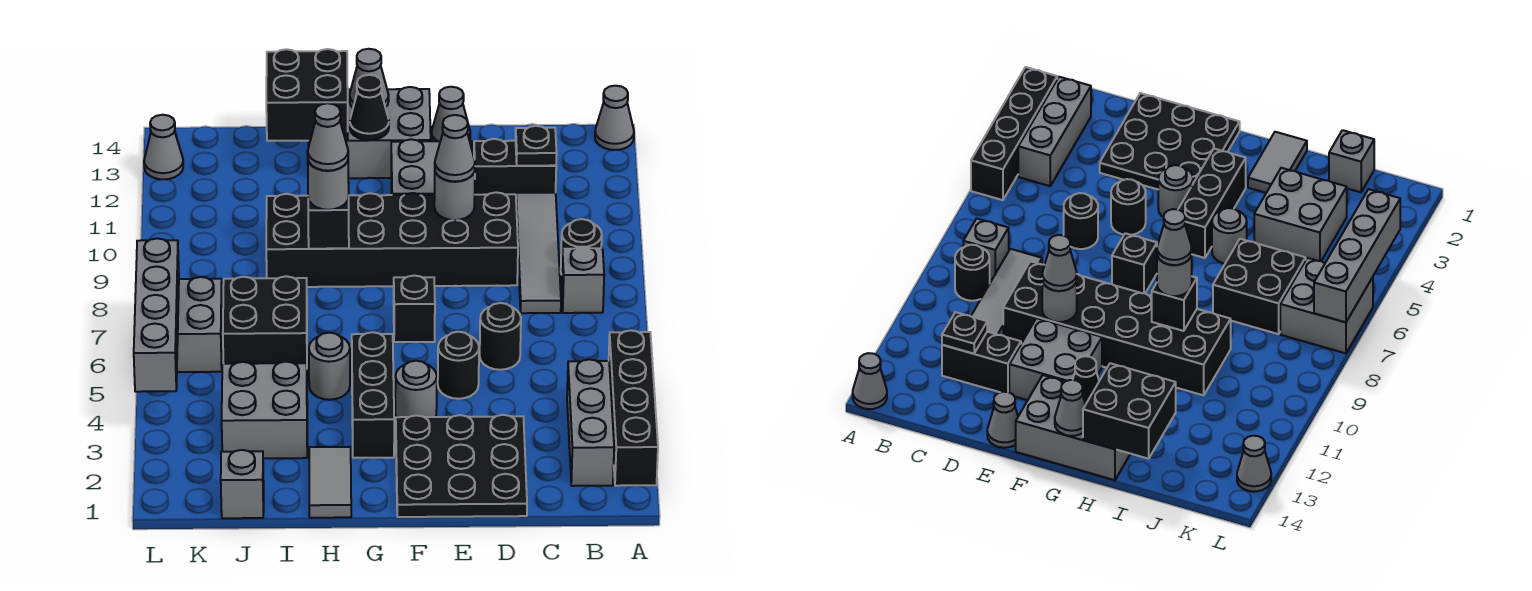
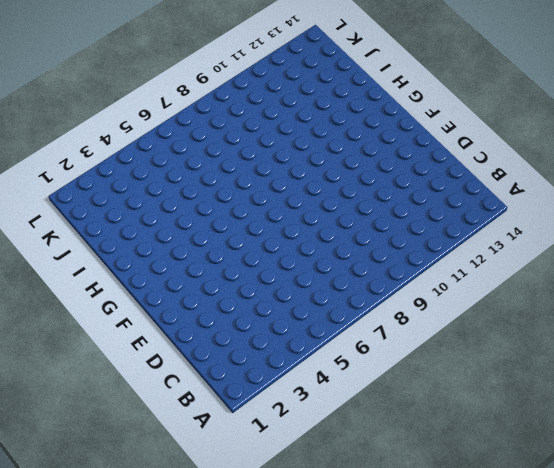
none -> black brick A2:A5 level 1
none -> grey cone A14 level 1
none -> grey brick B2:B4 level 1
none -> grey brick B8 level 1

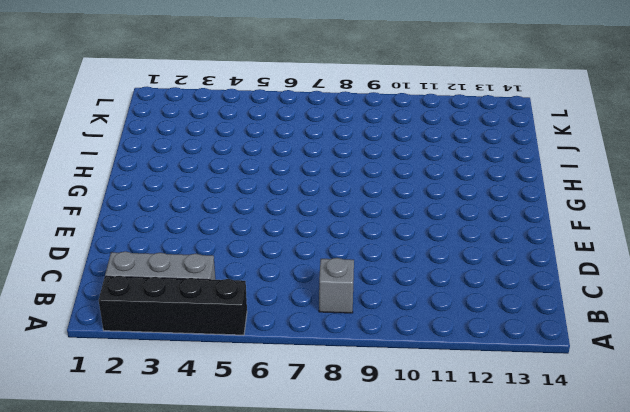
none -> grey cone A14 level 1
none -> black round brick B9 level 1
none -> grey tile C8:C11 level 1
none -> black brick C12:D12 level 1

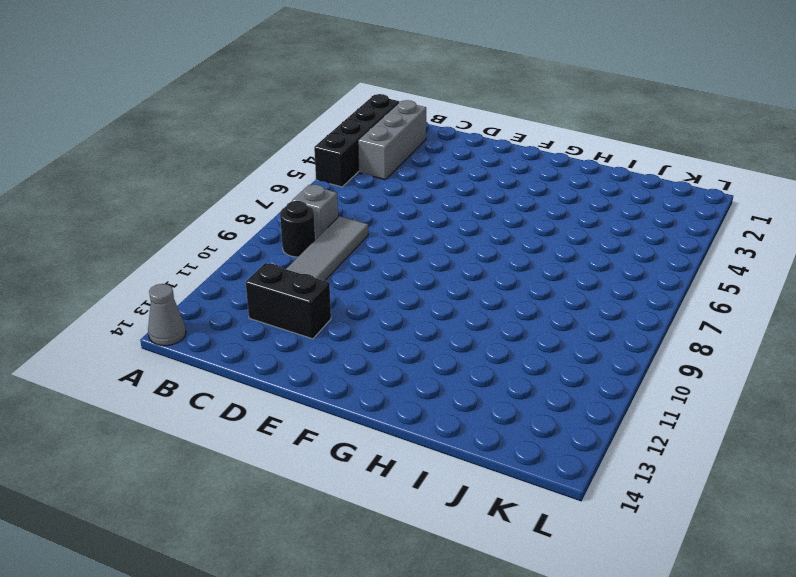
none -> black plate D1:F3 level 1
none -> black round brick D6 level 1
none -> black brick D9:I10 level 1
none -> black round brick E5 level 1

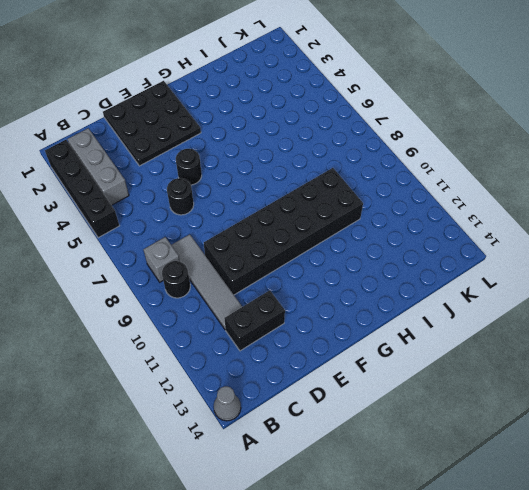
none -> grey brick E11:F12 level 1
none -> grey cone E14 level 1
none -> grey round brick F4 level 1
none -> black brick F7 level 1

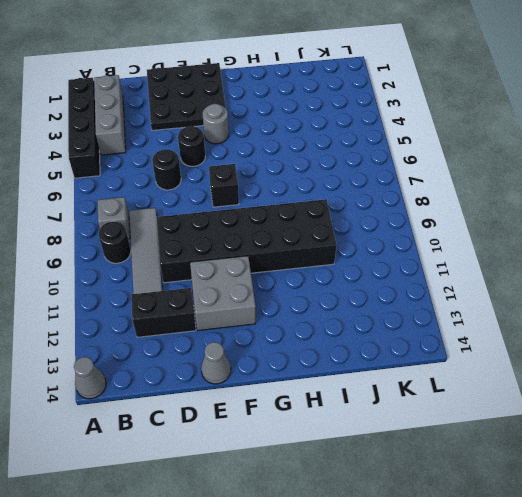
none -> grey brick F13:H14 level 1
none -> black brick G3:G5 level 1
none -> grey tile H1:H2 level 1
none -> grey round brick H5 level 1

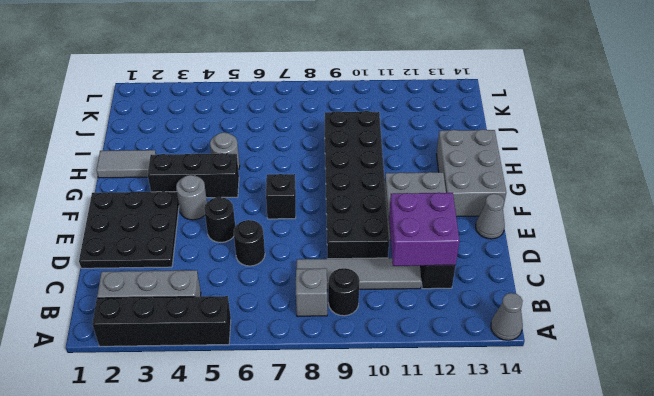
purple brick C11:D12 level 2 -> black plate C12 level 2
none -> grey brick I3:J4 level 1
none -> black brick I6:J7 level 1
none -> grey brick J1 level 1
none -> grey brick K6:L7 level 1

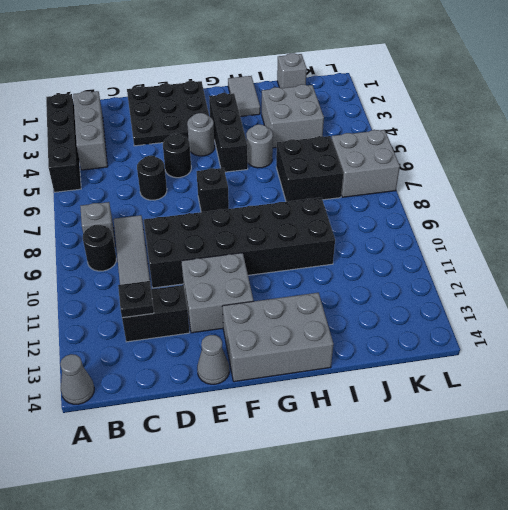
none -> grey cone L13 level 1
none -> grey round brick E10 level 2
none -> black cone G13 level 2
none -> grey cone G14 level 2

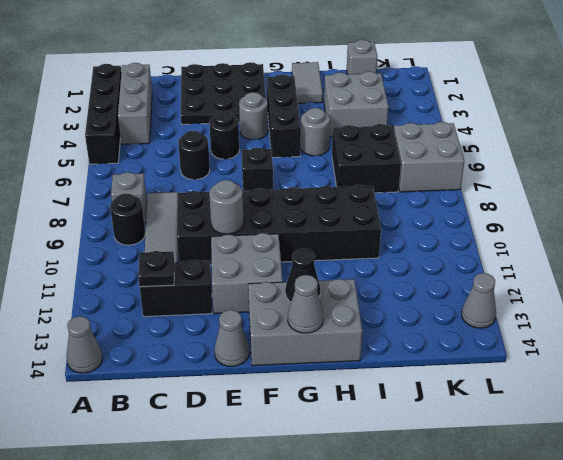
none -> black brick H9 level 2
none -> black brick H13:I14 level 2
none -> grey brick L4:L7 level 2
none -> grey cone E10 level 3

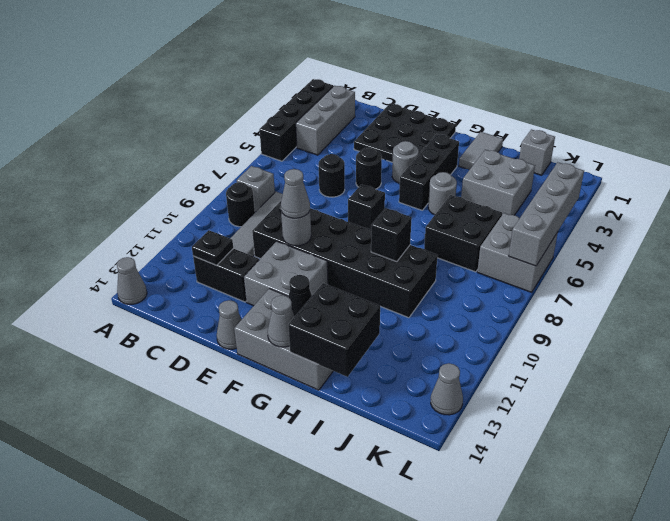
none -> grey round brick H9 level 3
none -> grey cone H9 level 4

